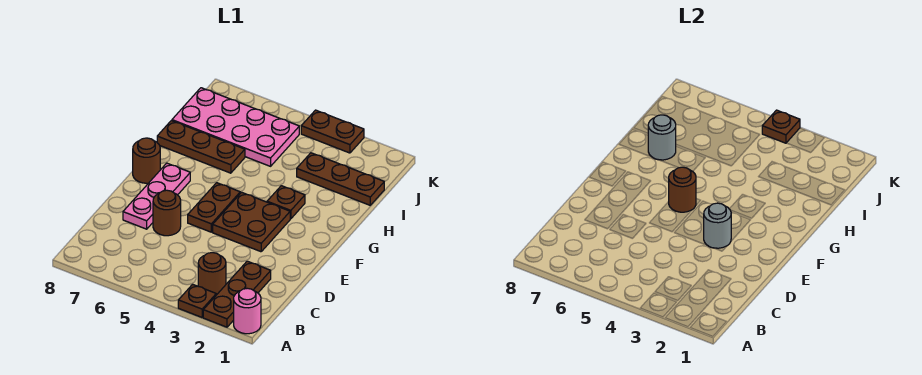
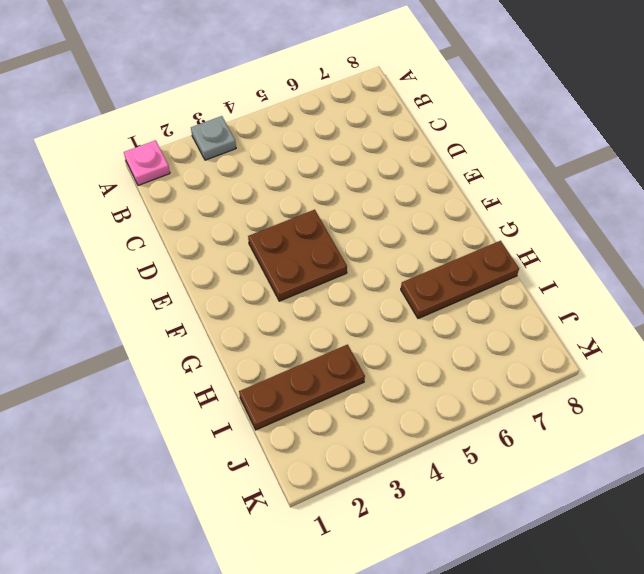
pink plate A1 level 1 -> pink round brick A1 level 1
grey plate A3 level 1 -> brown plate A3 level 1
none -> brown plate A2:C2 level 1
none -> brown round brick B3 level 1
none -> brown round brick D6 level 1

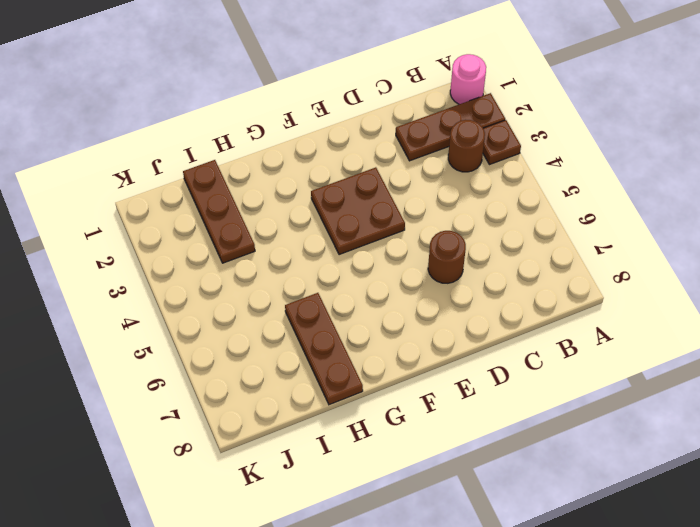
none -> pink plate D7:F7 level 1
none -> brown plate E5:F5 level 1
none -> brown round brick F8 level 1

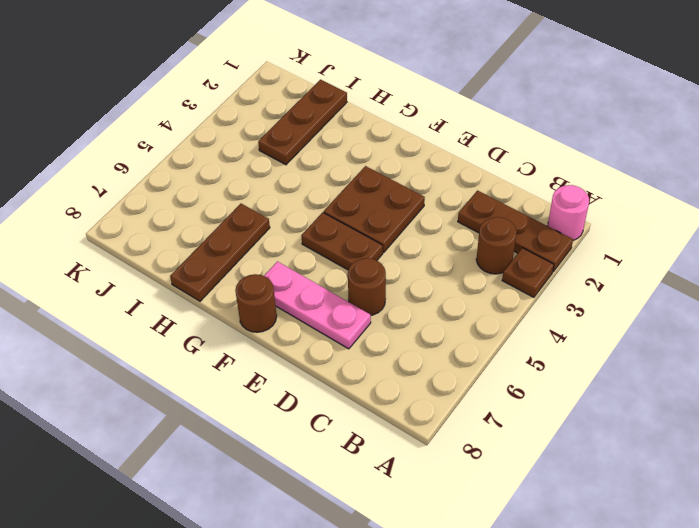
none -> brown plate G3 level 1
none -> pink plate I5:J8 level 1
none -> brown plate K3:K4 level 1

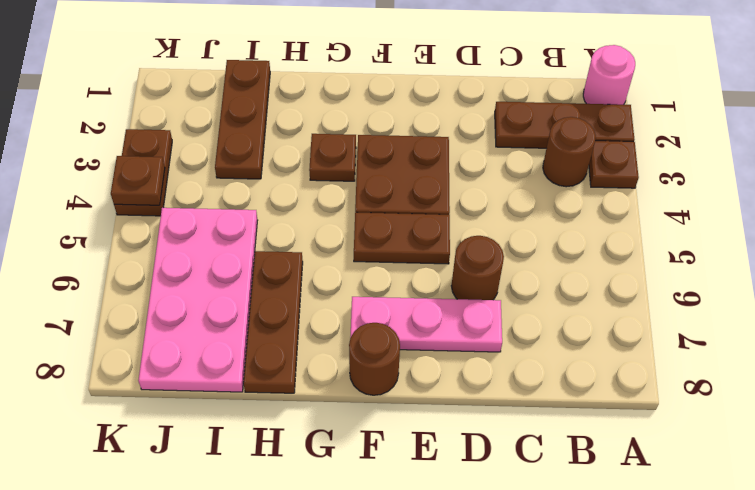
none -> grey round brick E3 level 2
none -> brown round brick F5 level 2
none -> grey round brick H7 level 2

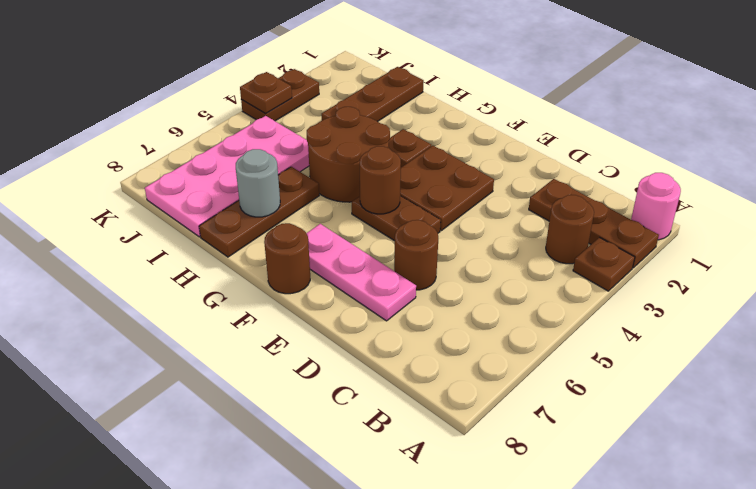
brown round brick G4:H5 level 1 -> none
none -> grey round brick E3 level 2

